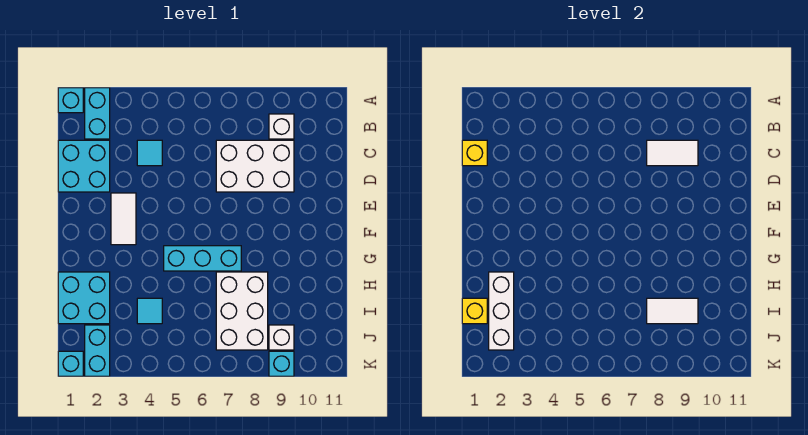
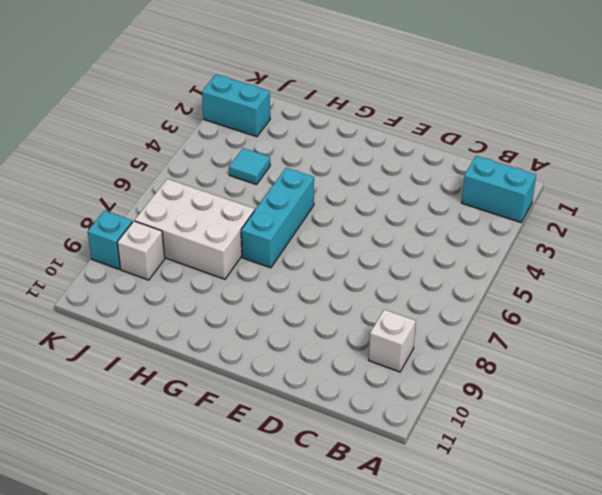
none -> cyan brick A1 level 1
none -> cyan brick C1:D2 level 1
none -> cyan tile C4 level 1

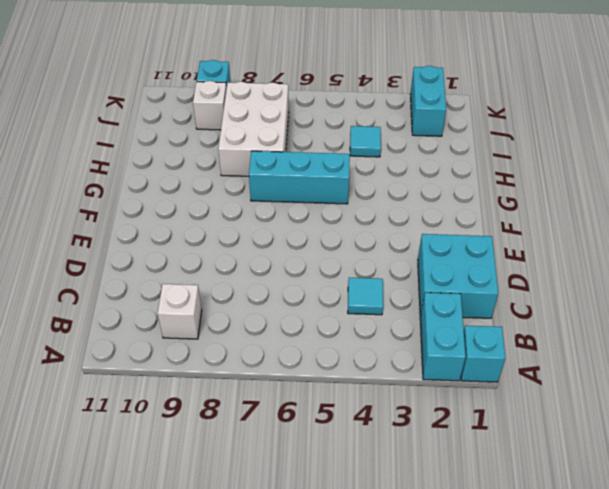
none -> white brick C7:D9 level 1
none -> white tile E3:F3 level 1
none -> cyan brick H1:I2 level 1

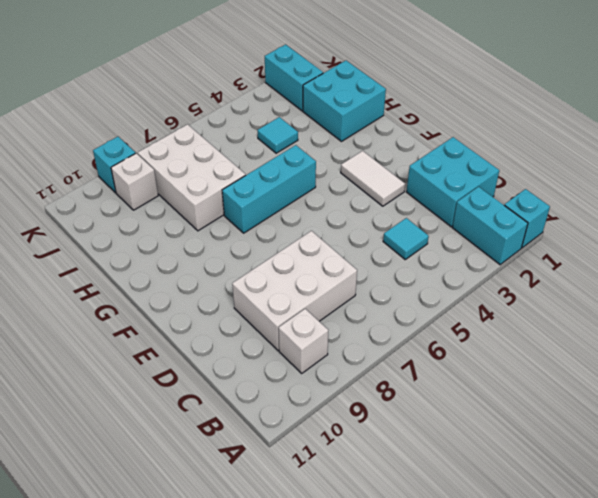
none -> cyan brick K1 level 1
none -> yellow brick C1 level 2
none -> white tile C8:C9 level 2

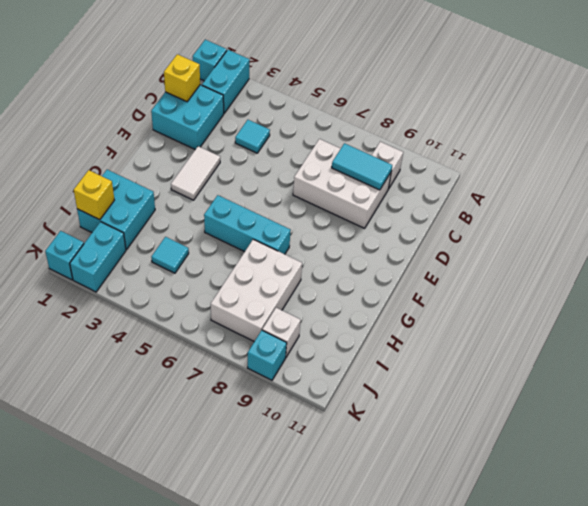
cyan tile C8:C9 level 2 -> white tile C8:C9 level 2
none -> white brick H2:J2 level 2
none -> white tile I8:I9 level 2

